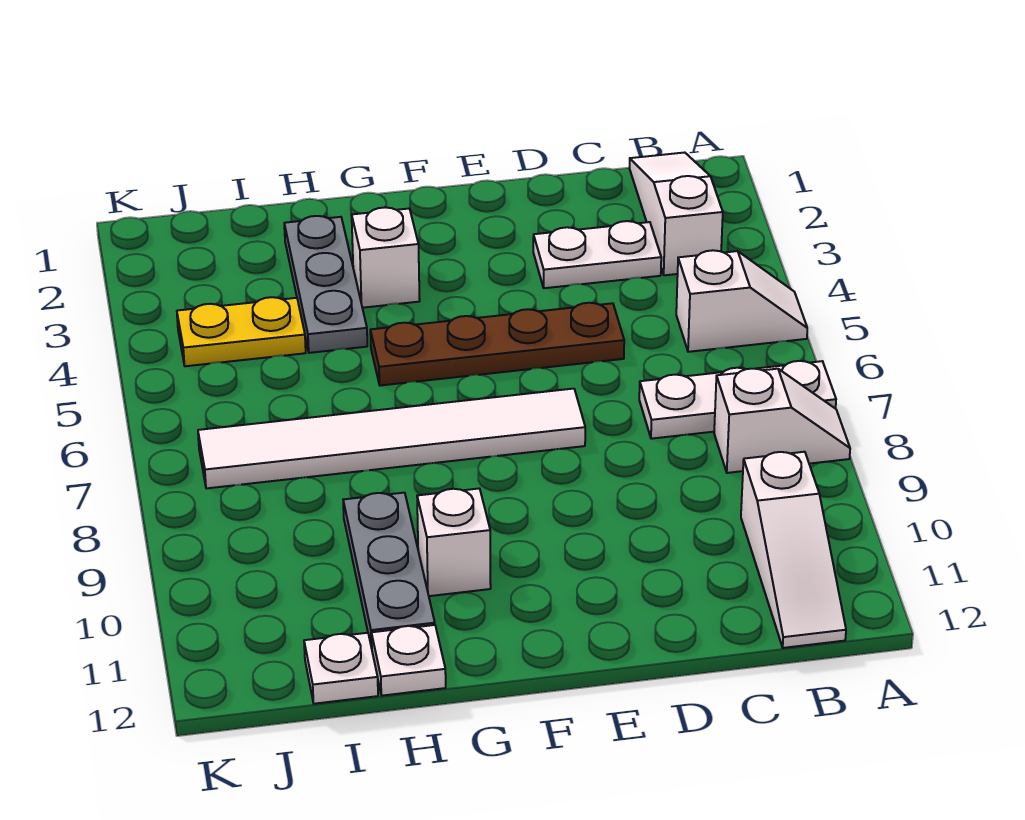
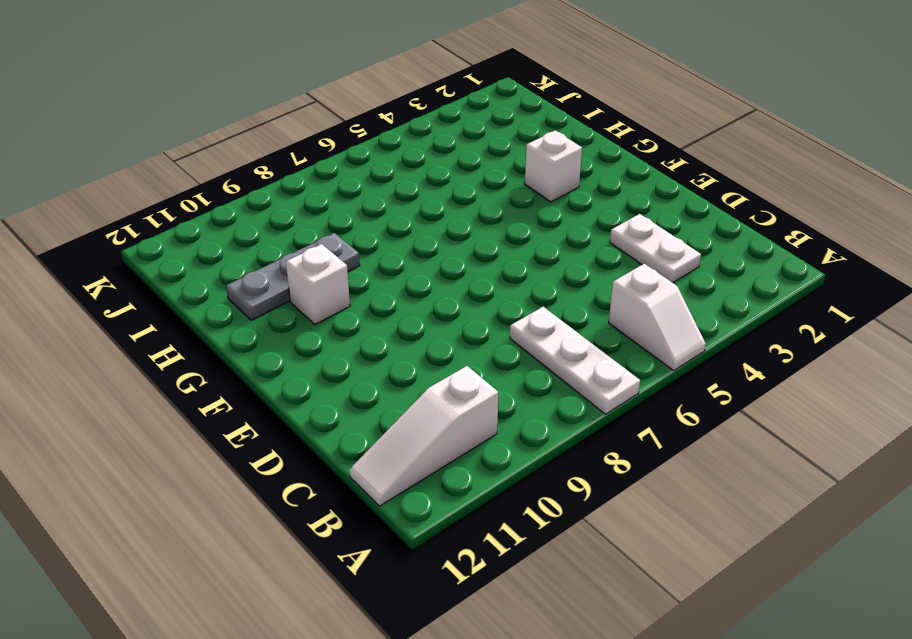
none -> white slope A8:B8 level 1 top B
none -> white slope B1:B3 level 1 top 3
none -> brown plate D5:G5 level 1

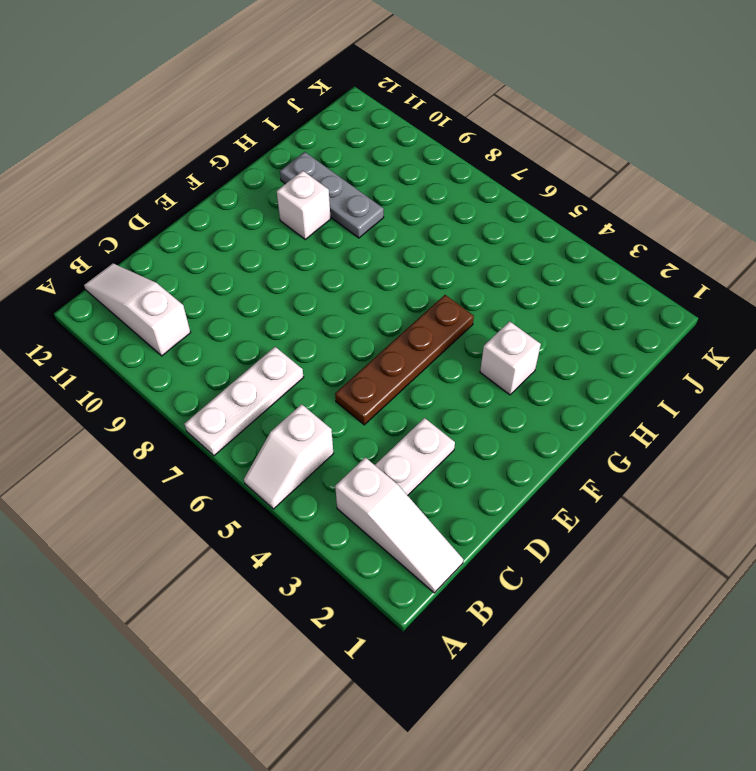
none -> white slope A8:B8 level 1 top B
none -> white tile E7:J7 level 1
none -> grey plate H2:H4 level 1

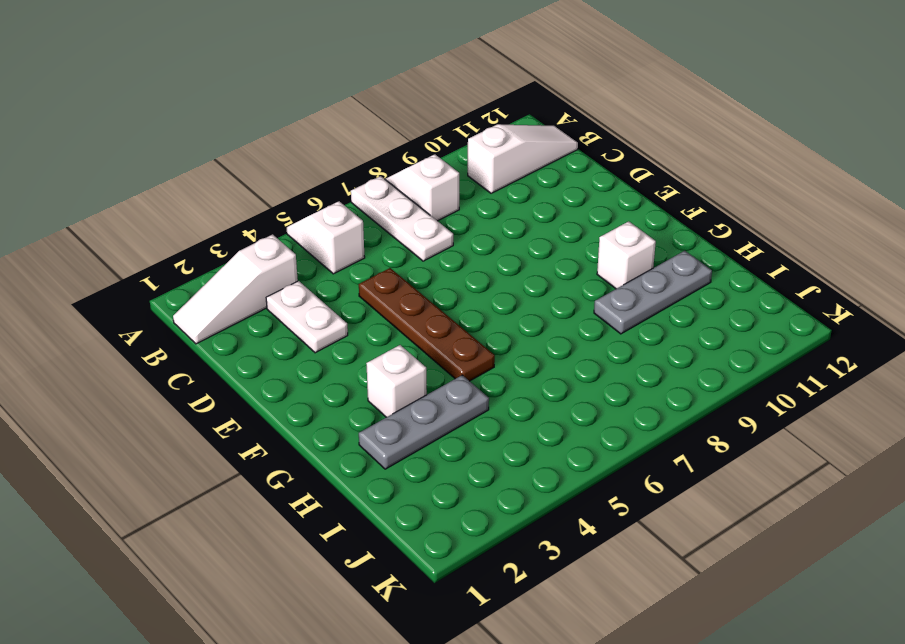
none -> white tile E7:J7 level 1
none -> white plate H12 level 1
none -> yellow plate I4:J4 level 1

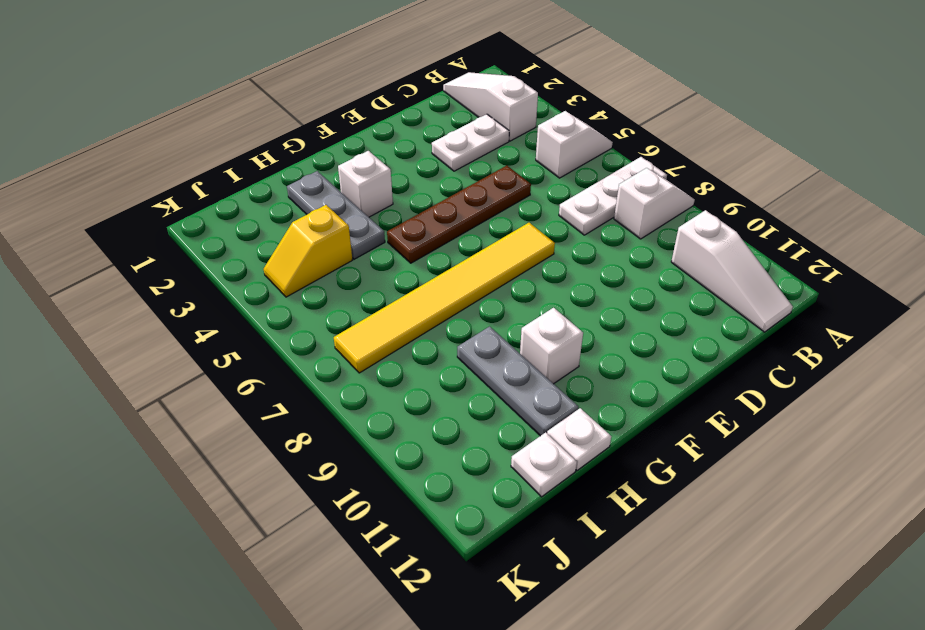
yellow tile E7:J7 level 1 -> white tile E7:J7 level 1
yellow slope I4:J4 level 1 top I -> yellow plate I4:J4 level 1

